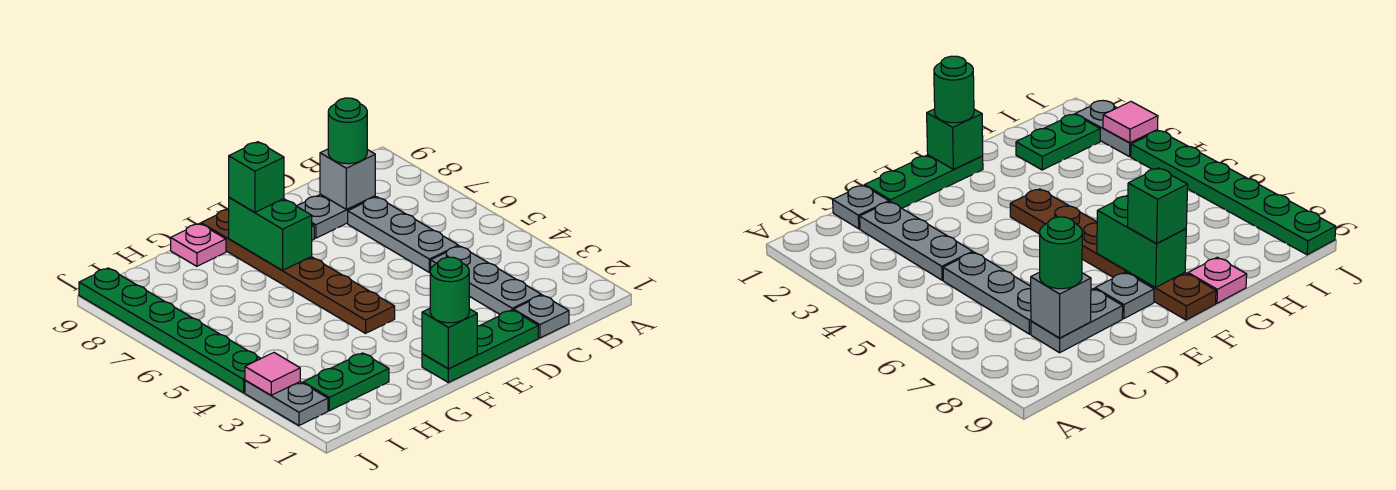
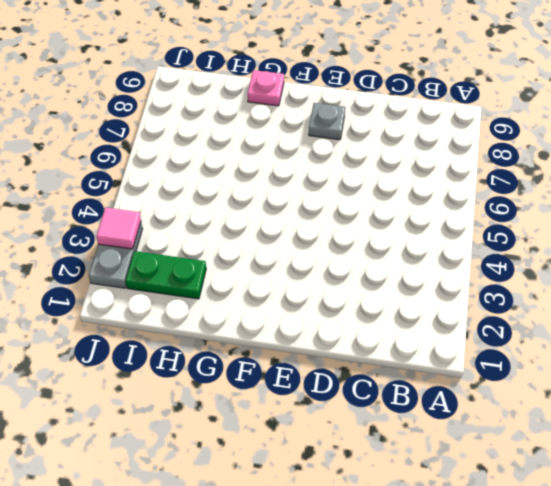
none -> grey plate C1 level 1
none -> grey plate C2:C4 level 1
none -> grey plate C5:C7 level 1

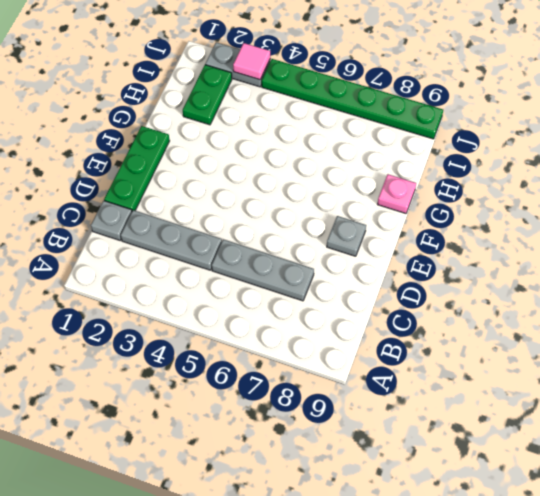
none -> grey plate C8:D8 level 1
none -> brown plate F4:F9 level 1
none -> grey brick C8 level 2

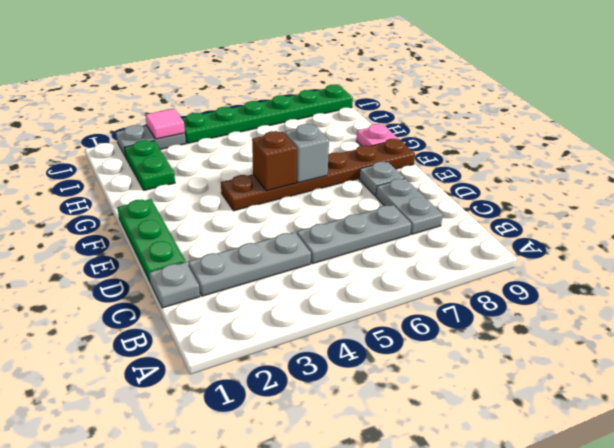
brown brick F5 level 2 -> none
grey brick F6 level 2 -> grey brick C8 level 2
none -> green brick F1 level 2
none -> green brick F7:F8 level 2
none -> green round brick C8 level 3

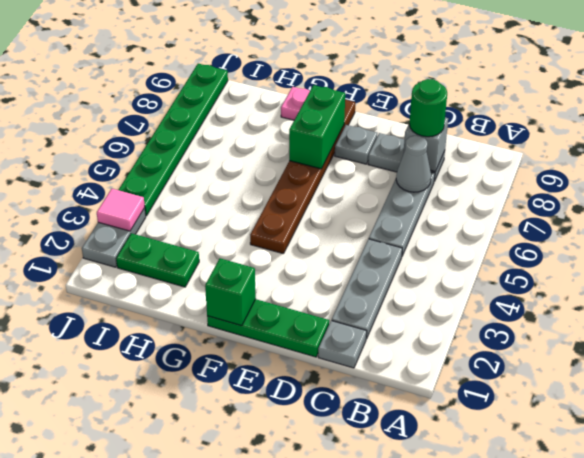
grey cone C7 level 2 -> none
none -> green round brick F1 level 3
none -> green brick F8 level 3

